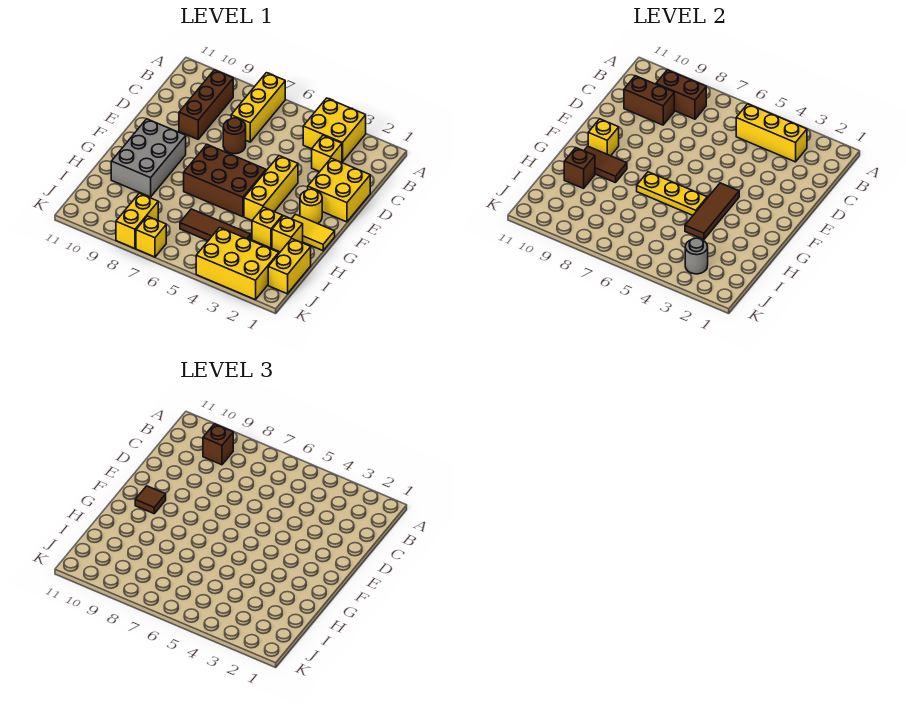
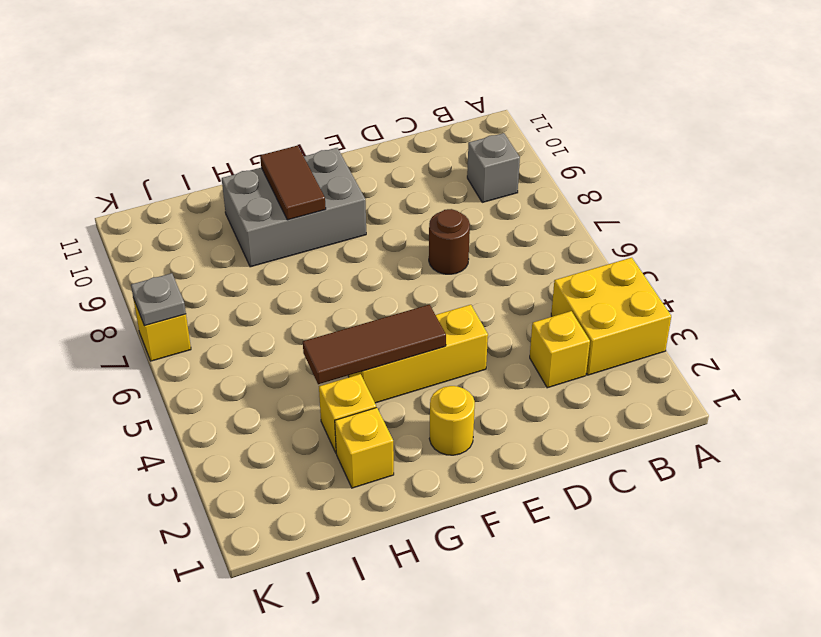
grey brick B9 level 1 -> brown brick B9:D9 level 1
grey plate K7 level 2 -> none
none -> yellow brick A7:C7 level 1
none -> yellow brick D1:E2 level 1
none -> brown brick F5:G7 level 1

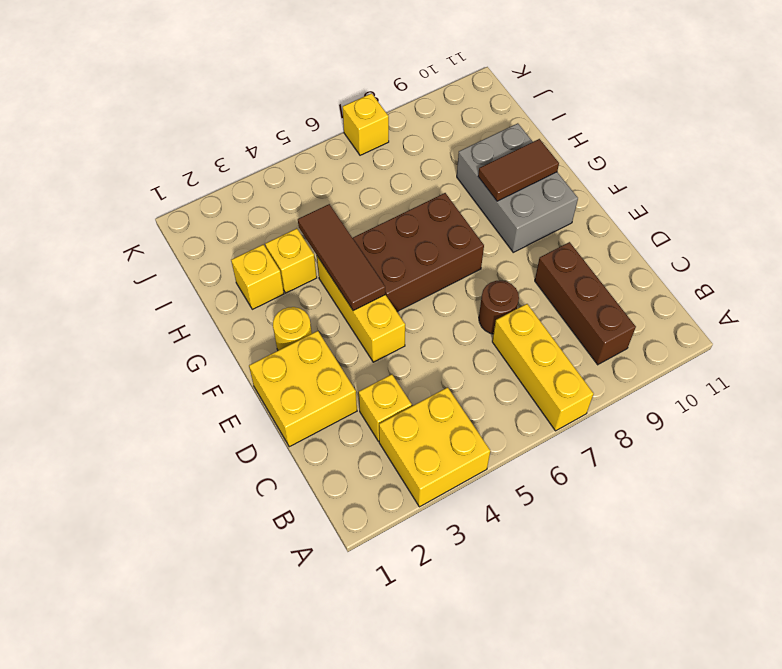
none -> yellow tile G1:G2 level 1
none -> yellow brick I1:J1 level 1
none -> brown tile I4:I6 level 1

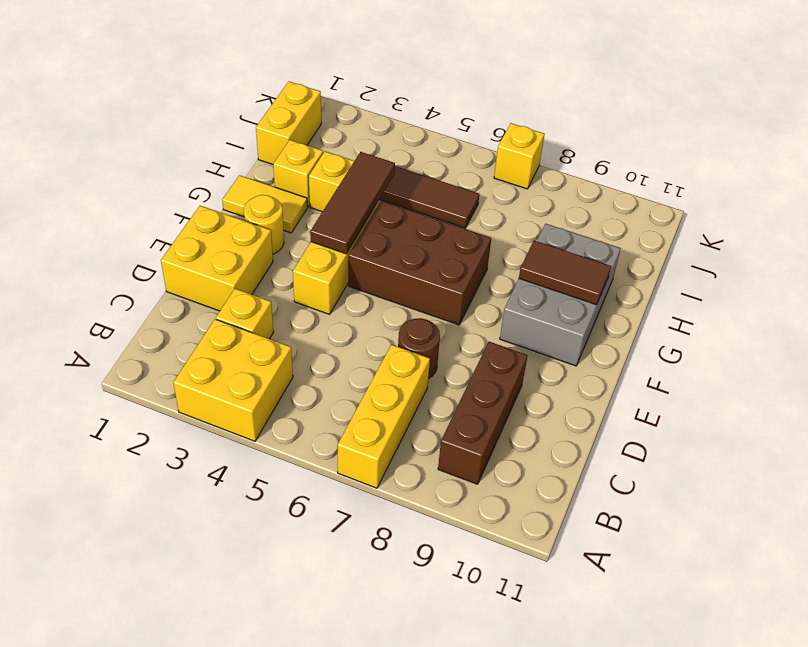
none -> yellow brick J2:K4 level 1
none -> yellow brick J8:K8 level 1
none -> yellow brick B3:B5 level 2

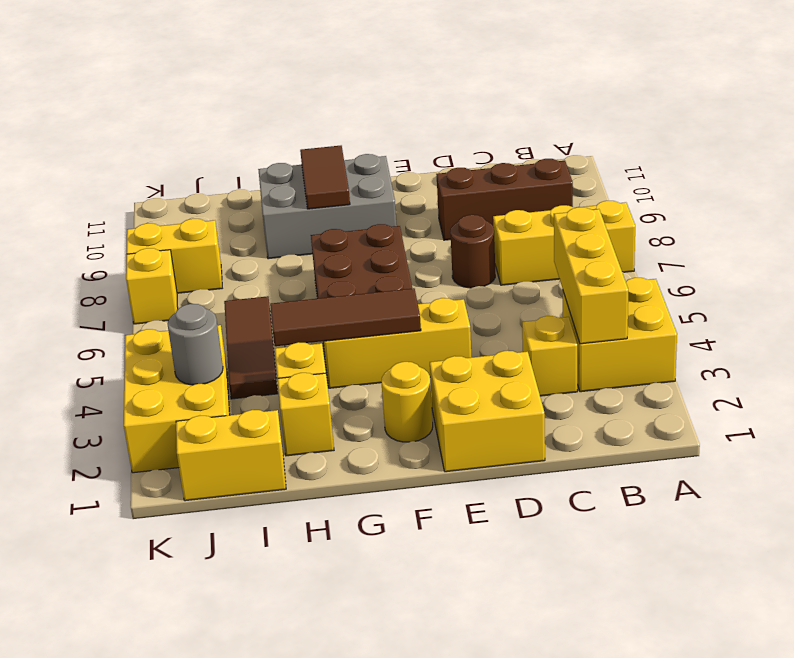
none -> yellow tile G1:G2 level 1
none -> brown brick B8:B9 level 2
none -> brown brick C9:C10 level 2

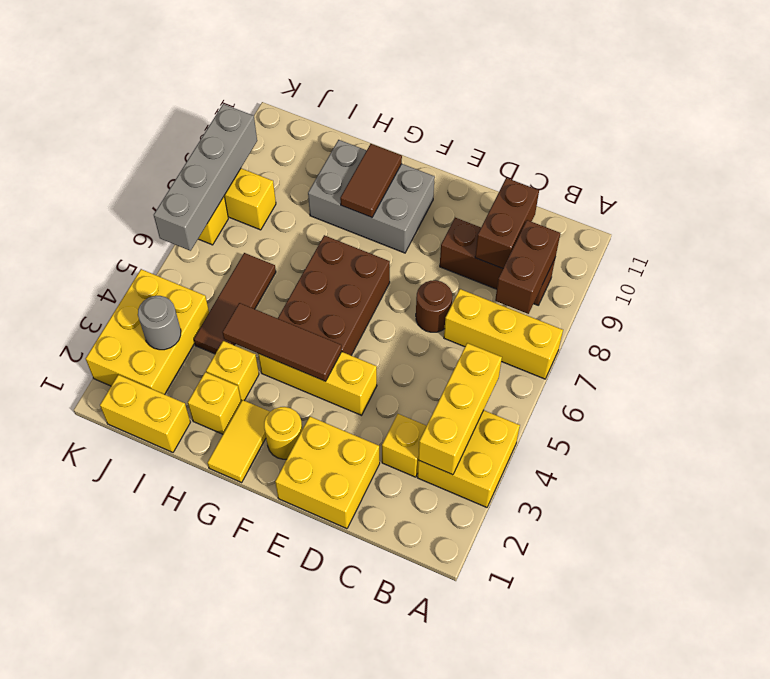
grey brick K6:K9 level 2 -> none
none -> yellow brick F10 level 2
none -> yellow plate G5:G7 level 2
none -> brown brick H10 level 2

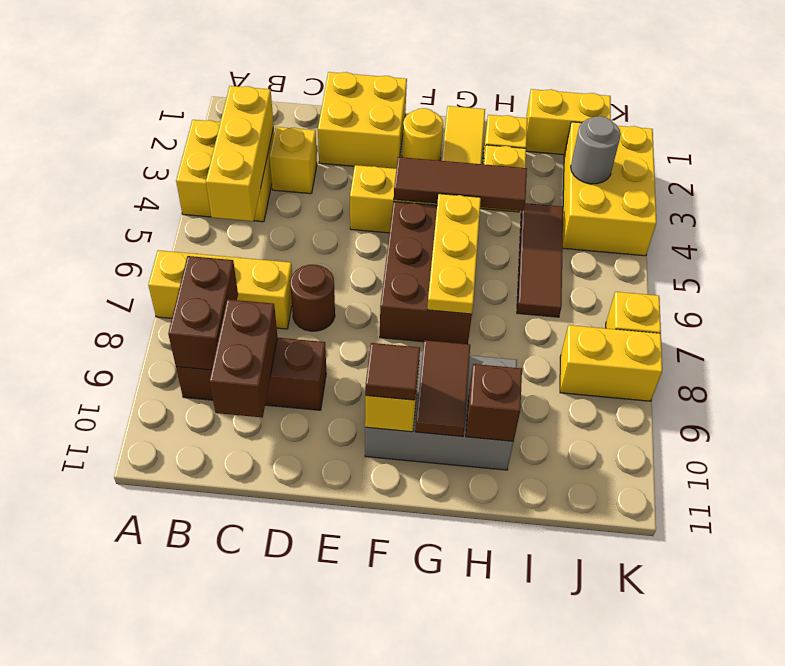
none -> brown brick B9 level 3

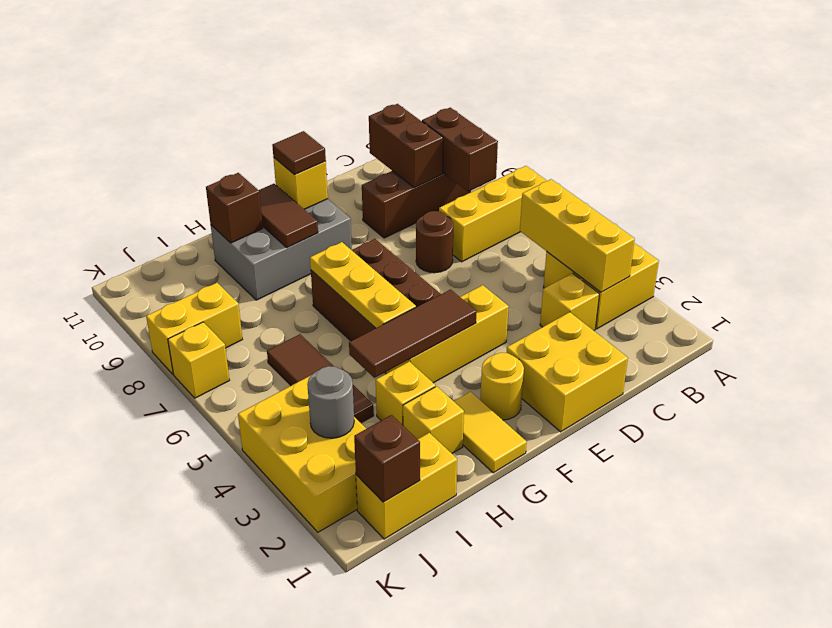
brown brick J1 level 2 -> brown brick B9 level 3

